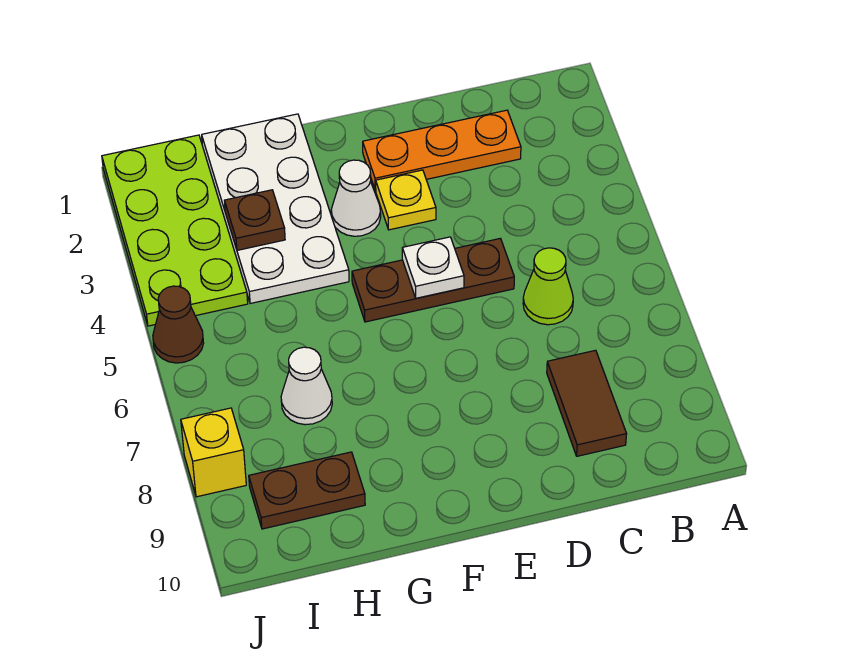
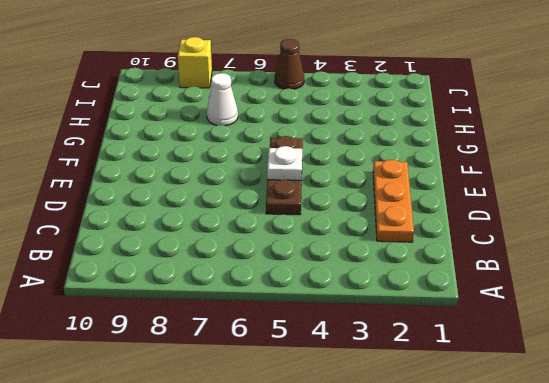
none -> lime cone C6 level 1
none -> brown tile C8:C9 level 1
none -> yellow plate E3 level 1

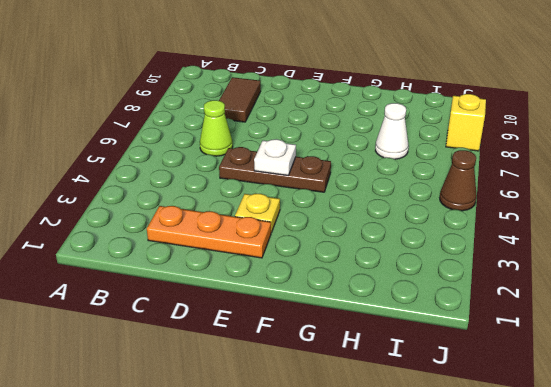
none -> white cone F3 level 1
none -> white plate G1:H4 level 1
none -> brown plate H9:I9 level 1

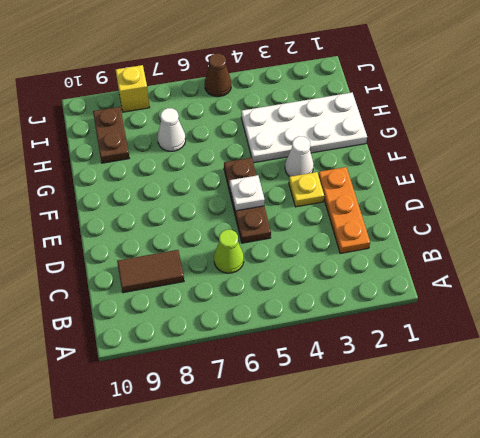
none -> lime plate I1:J4 level 1
none -> brown plate H3 level 2

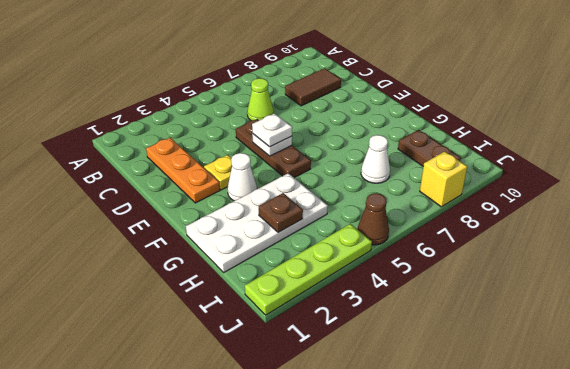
white plate E5 level 3 -> none
lime plate J1:J4 level 1 -> lime plate I1:J4 level 1

